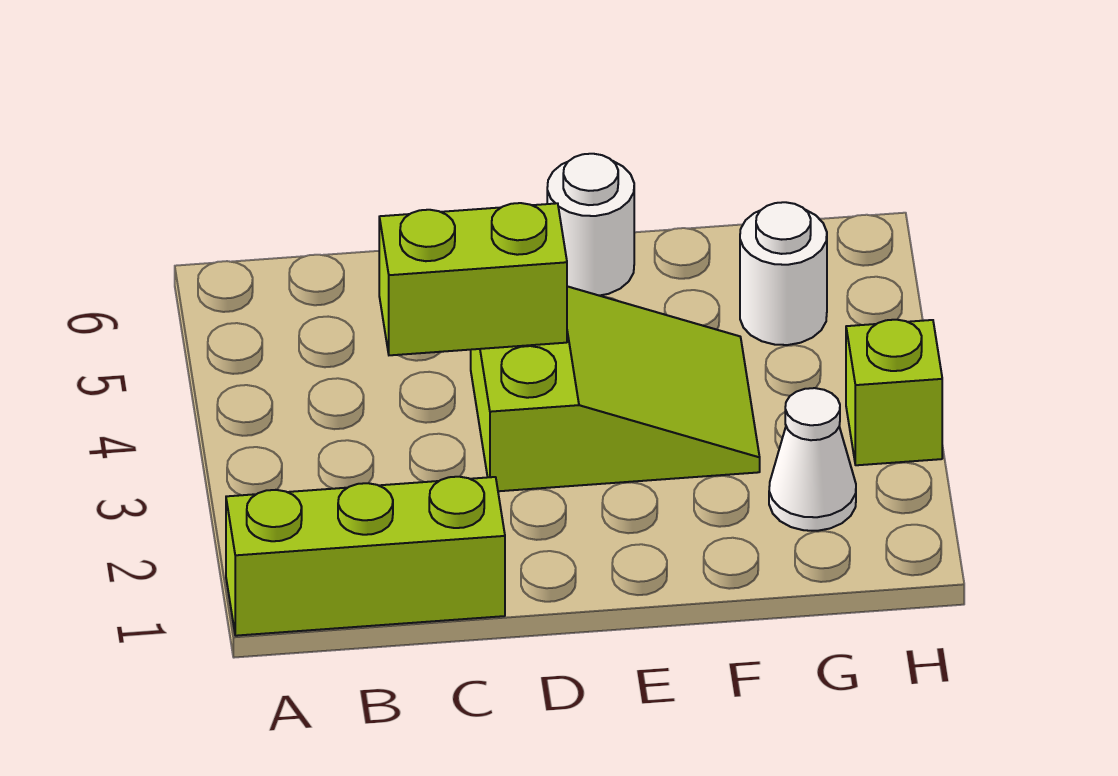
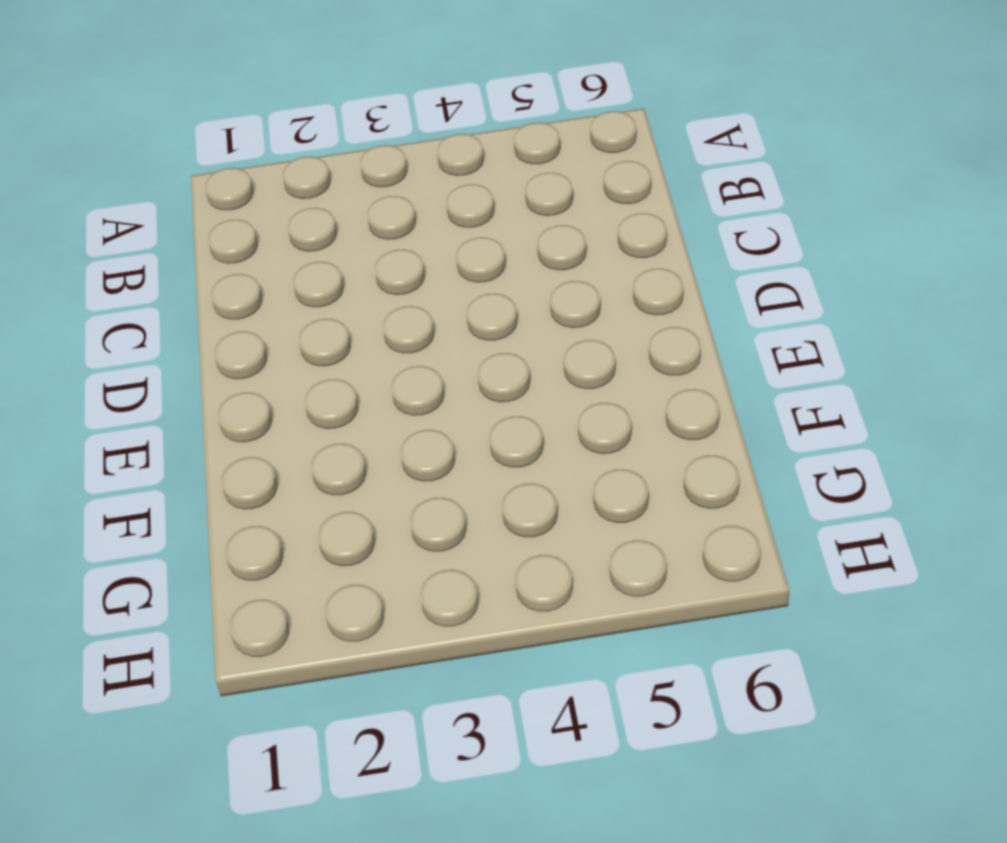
none -> lime brick A1:C1 level 1
none -> lime slope D3:F4 level 1 top D

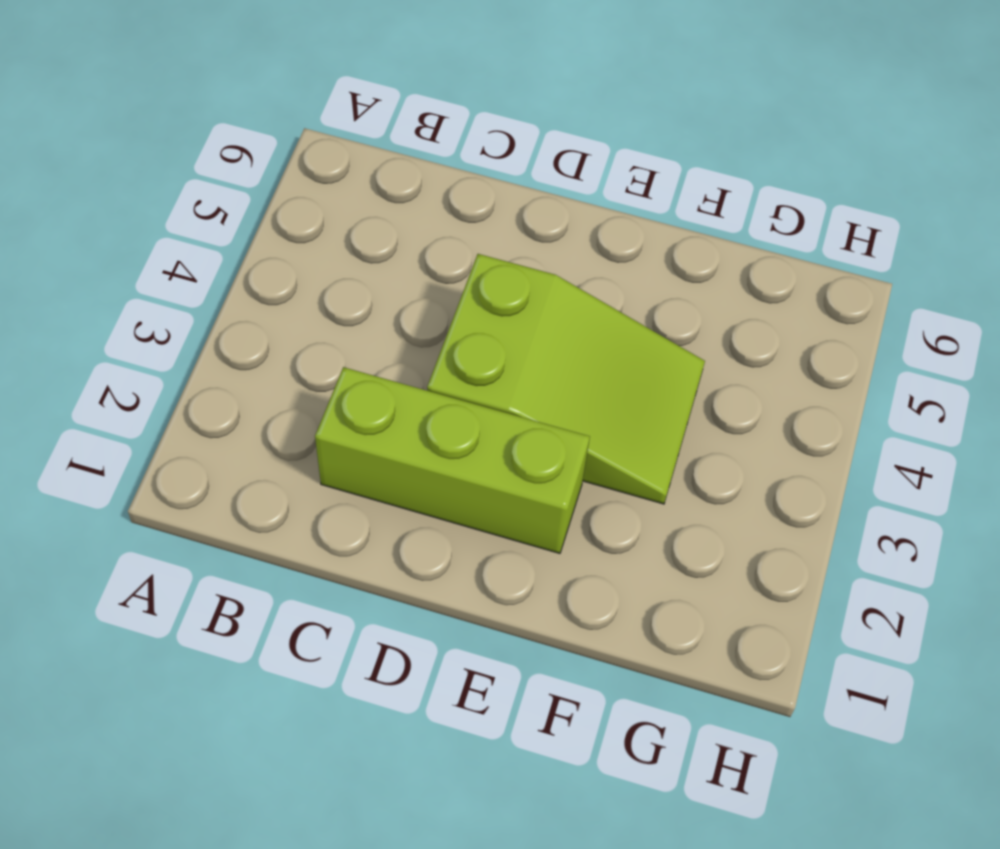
lime brick C2:E2 level 1 -> lime brick A1:C1 level 1
none -> white round brick E6 level 1
none -> white cone G2 level 1

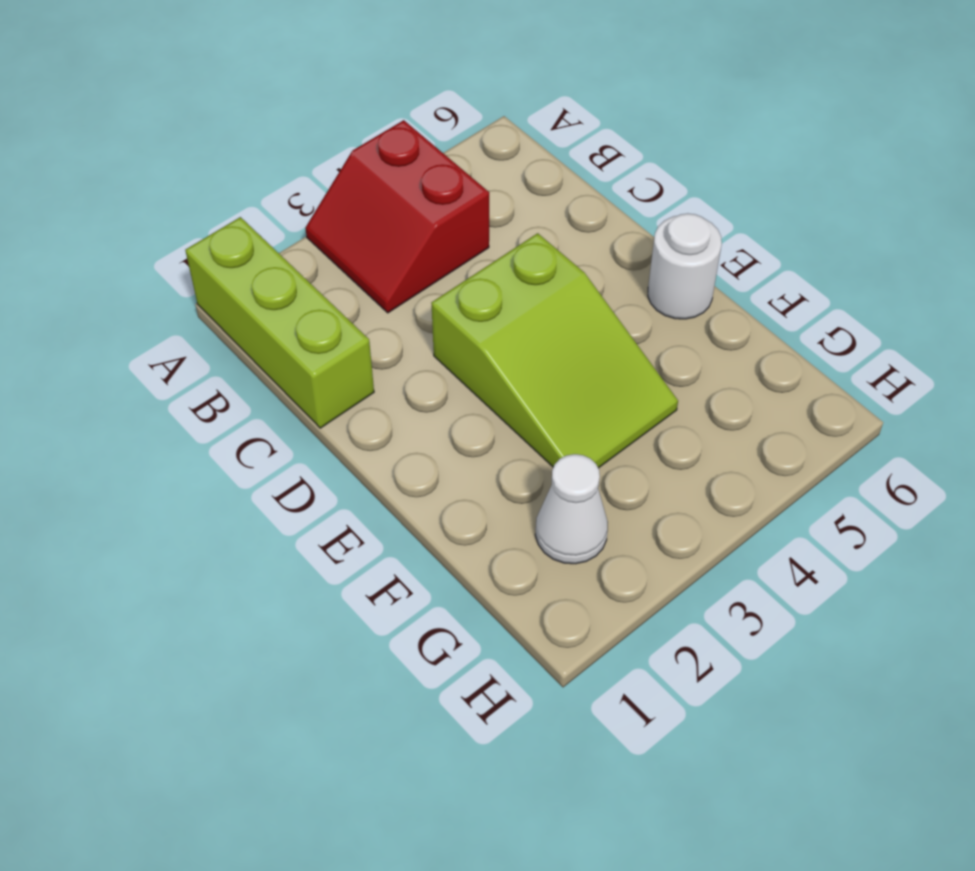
red slope A3:B4 level 1 top 4 -> none
none -> white round brick G5 level 1
none -> lime brick H3 level 1

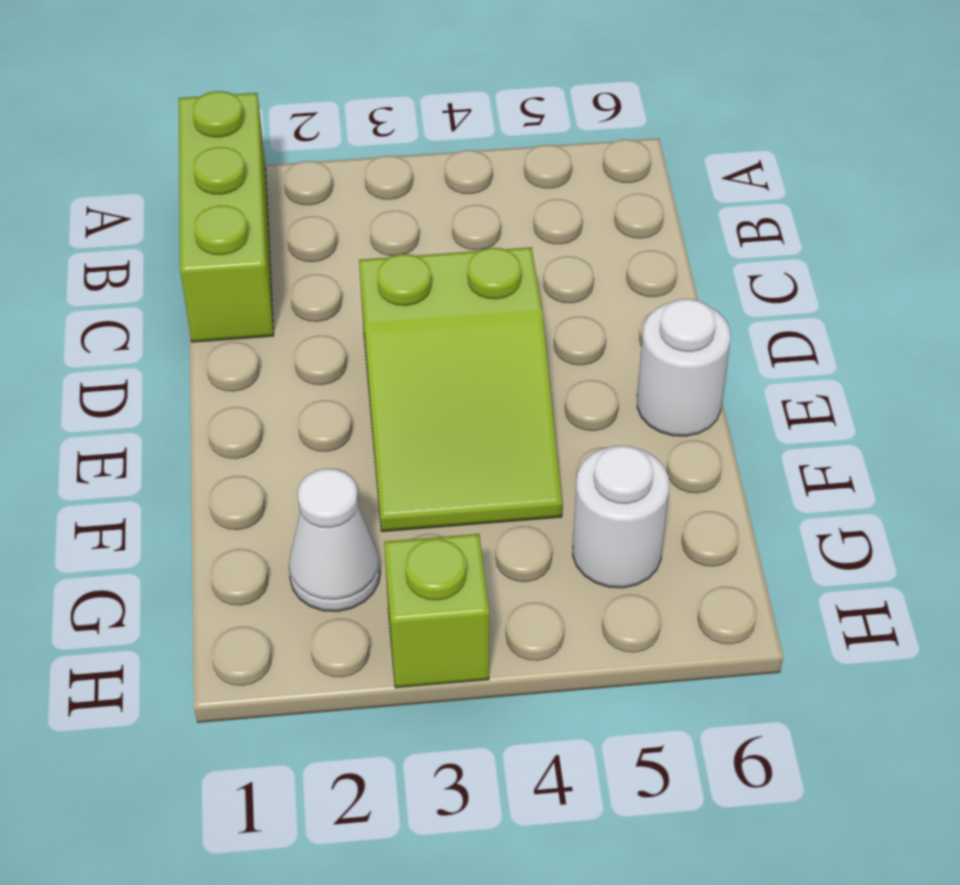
none -> lime brick C4:D4 level 2

